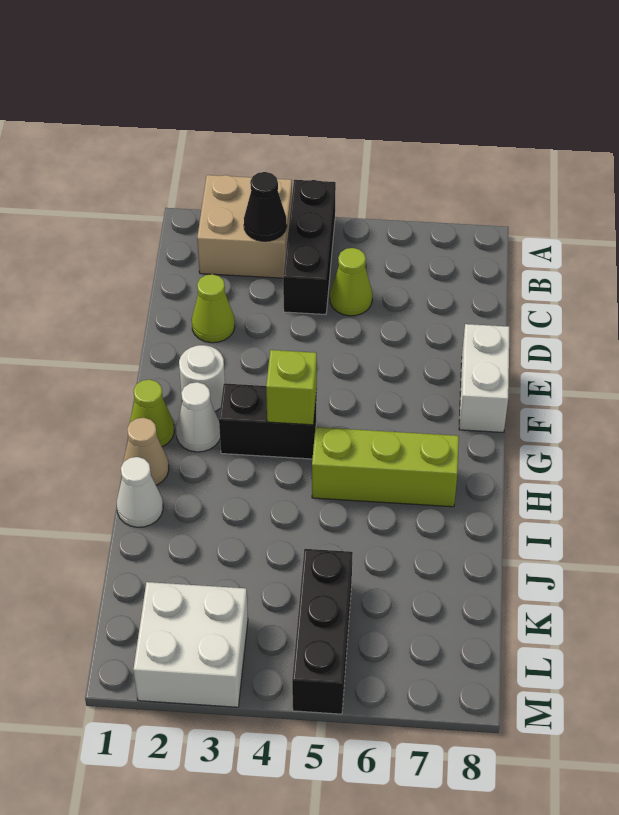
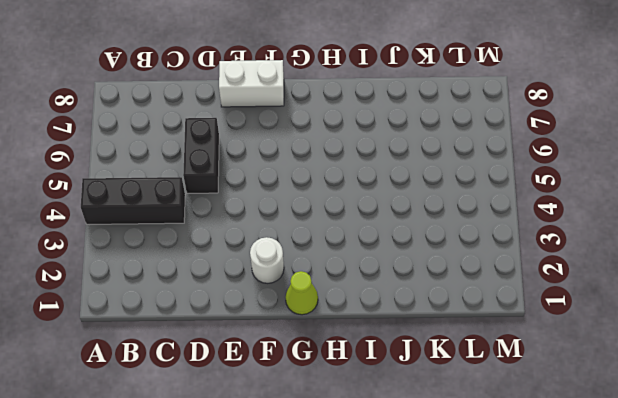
black brick D5:D6 level 1 -> black brick G3:G4 level 1
none -> tan brick A2:B3 level 1
none -> lime cone C5 level 1
none -> lime cone D2 level 1

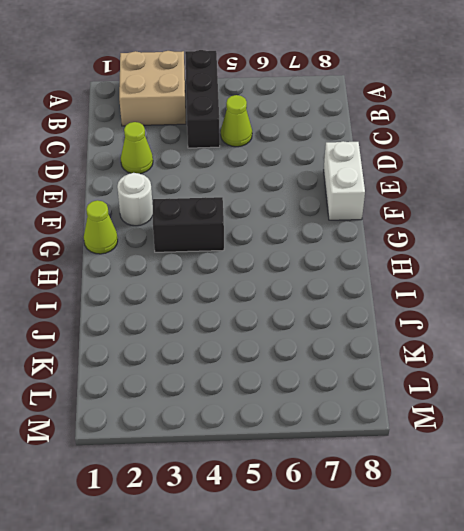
none -> white cone G2 level 1
none -> tan cone H1 level 1
none -> lime brick H5:H7 level 1

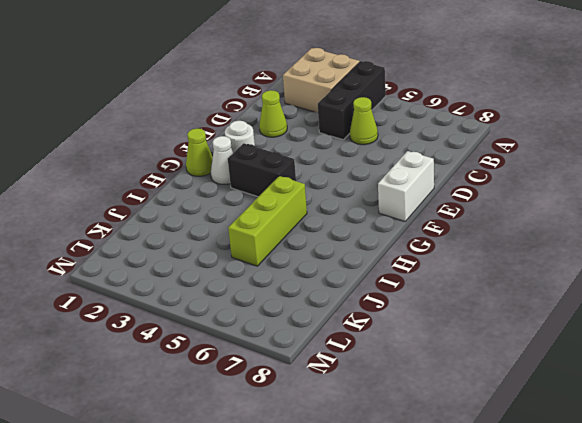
lime brick H5:J5 level 1 -> lime brick H5:H7 level 1
none -> tan cone H1 level 1
none -> white cone I1 level 1
none -> black brick K5:M5 level 1

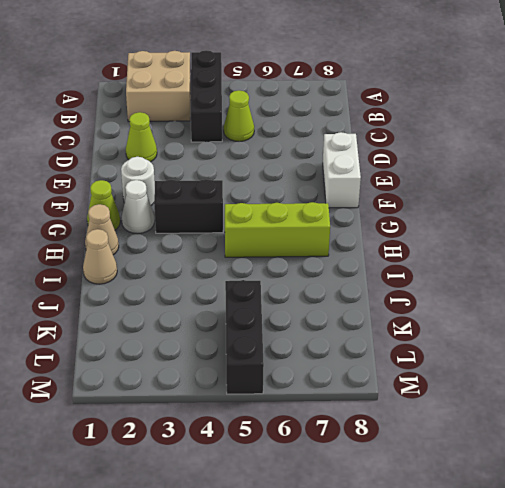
tan cone I1 level 1 -> white cone I1 level 1
none -> white brick L2:M3 level 1
none -> black cone B3 level 2
none -> lime brick G4 level 2

